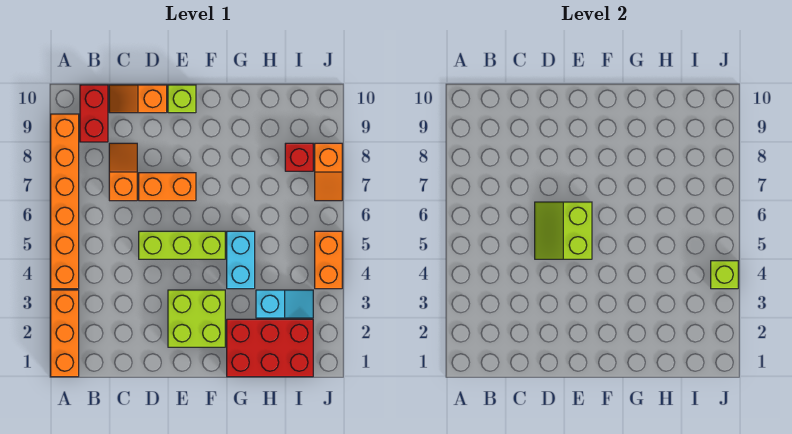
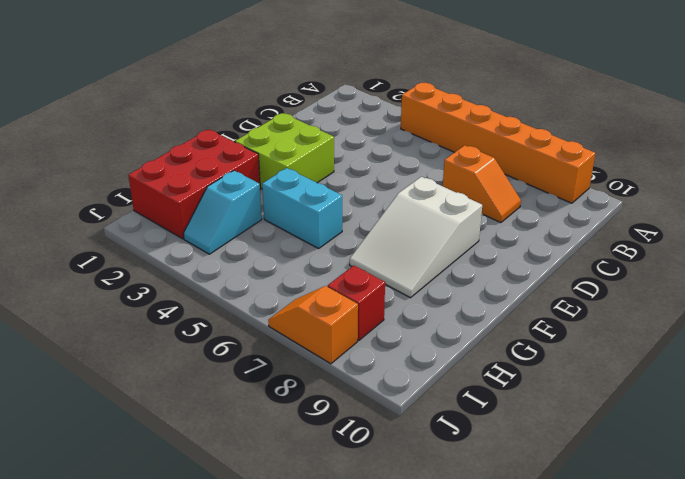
white slope E7:G8 level 1 top E -> orange brick D7:E7 level 1
none -> orange brick A1:A3 level 1
none -> red brick B9:B10 level 1
none -> orange slope C10:D10 level 1 top D

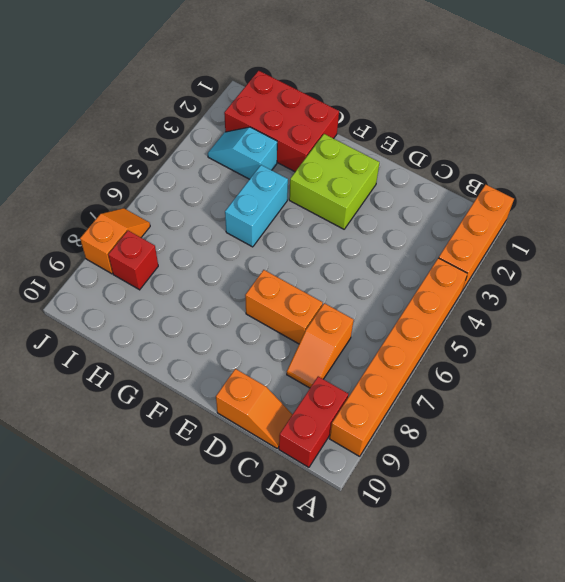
none -> lime brick D5:F5 level 1
none -> lime brick E10 level 1
none -> orange brick J4:J5 level 1

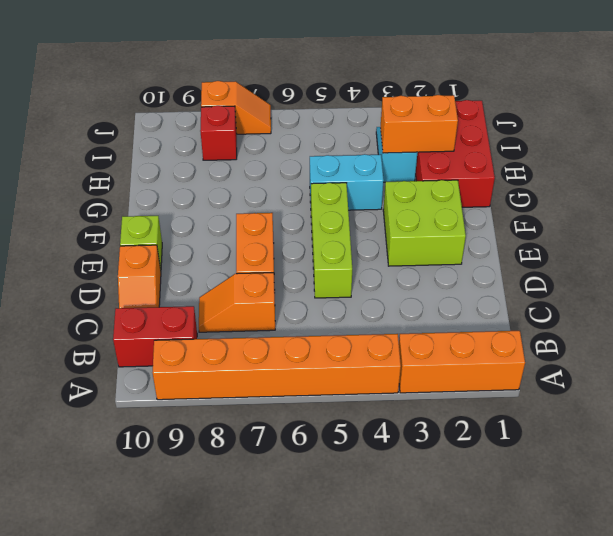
orange brick H2:H3 level 2 -> orange brick J4:J5 level 1
none -> lime slope D5:E6 level 2 top E
none -> lime brick J4 level 2

